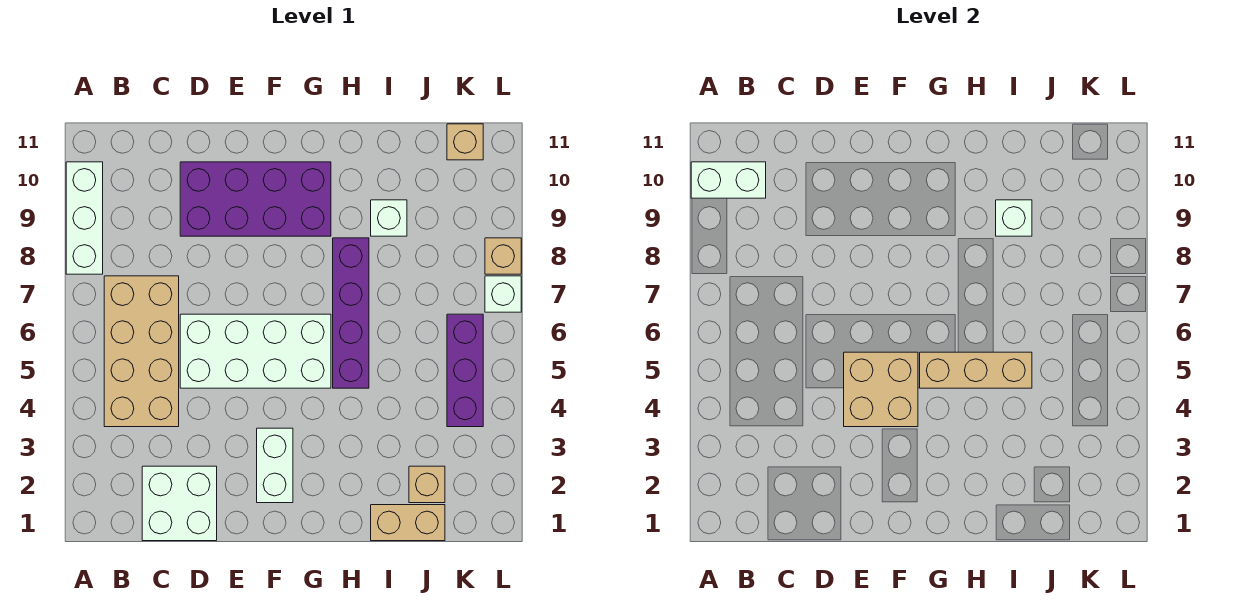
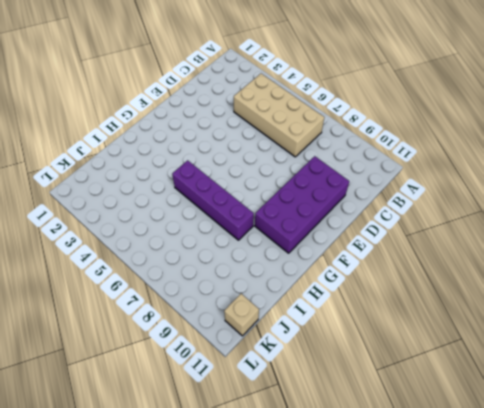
none -> white brick A8:A10 level 1
none -> white brick C1:D2 level 1
none -> white brick D5:G6 level 1

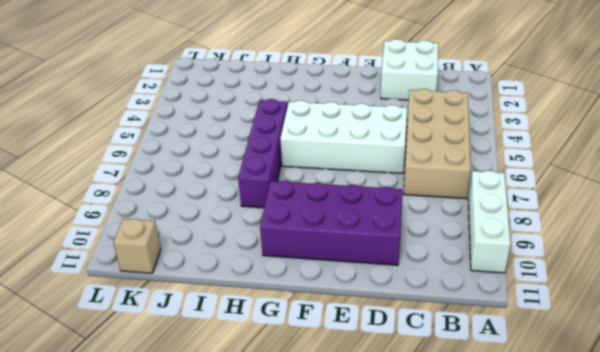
none -> white brick F2:F3 level 1
none -> tan brick I1:J1 level 1
none -> white brick I9 level 1

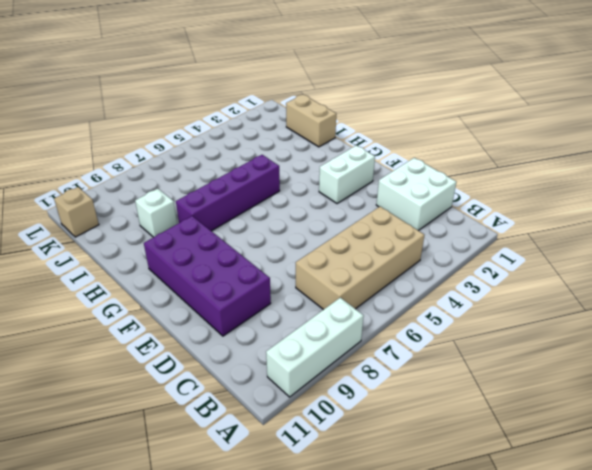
none -> white brick D5:G6 level 1
none -> tan brick J2 level 1
none -> purple brick K4:K6 level 1

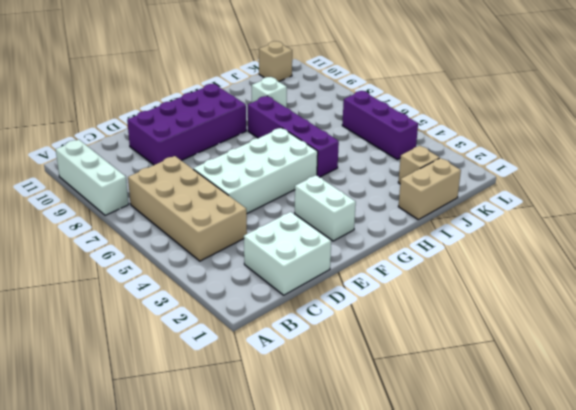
none -> white brick L7 level 1
none -> tan brick L8 level 1
none -> white brick A10:B10 level 2

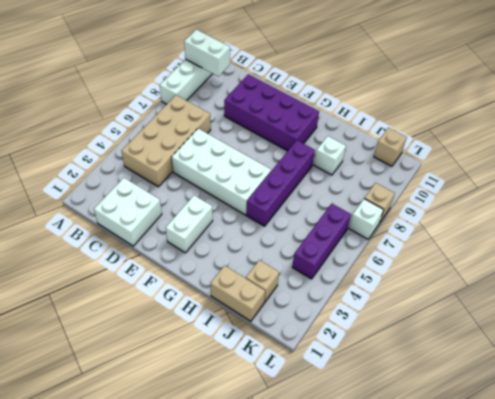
none -> tan brick E4:F5 level 2
none -> tan brick G5:I5 level 2
none -> white brick I9 level 2

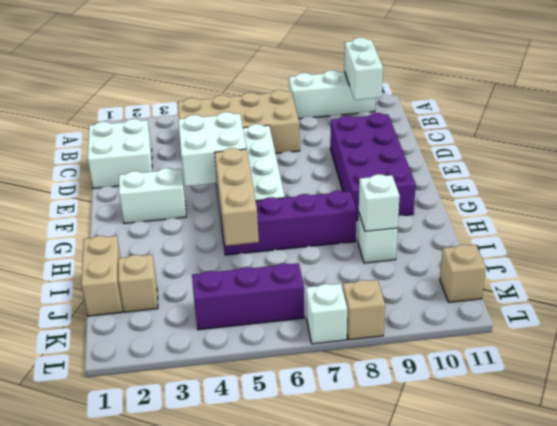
white brick E4:F5 level 2 -> tan brick E4:F5 level 2

